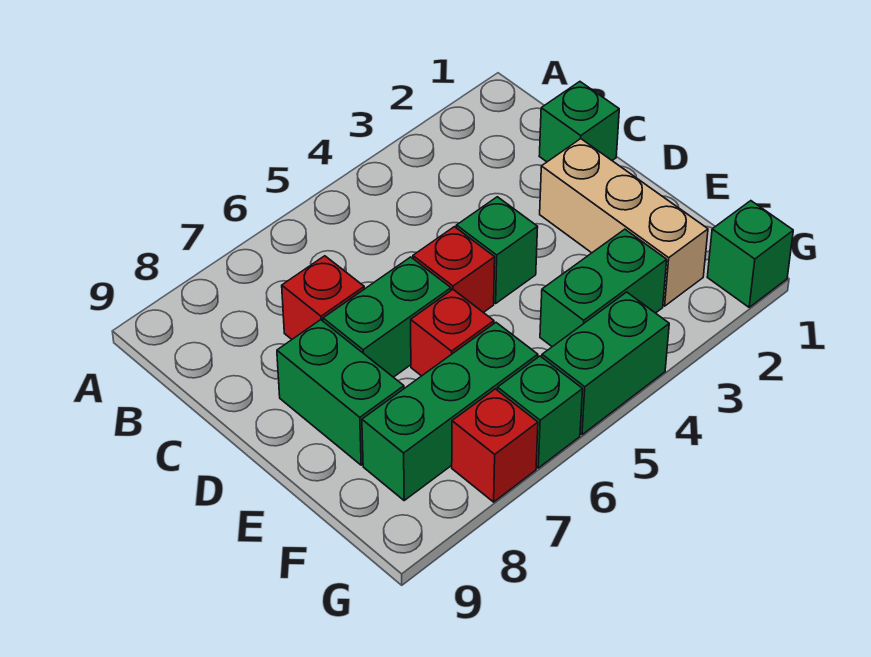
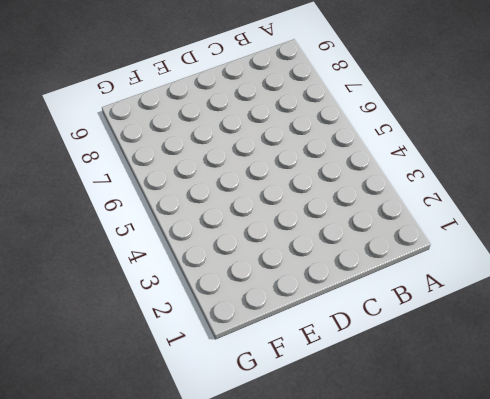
none -> green brick C1 level 1
none -> red brick C7 level 1
none -> tan brick D2:F2 level 1

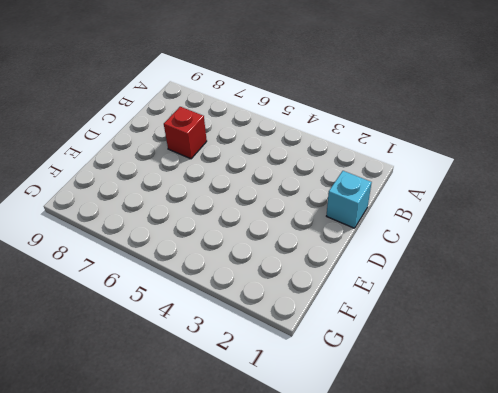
cyan brick C1 level 1 -> green brick C1 level 1
none -> tan brick D2:F2 level 1
none -> green brick D4 level 1
none -> red brick D5 level 1

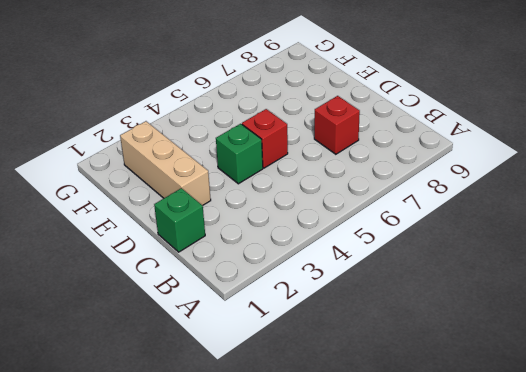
none -> green brick D6:D7 level 1
none -> green brick D8:E8 level 1
none -> red brick E6 level 1

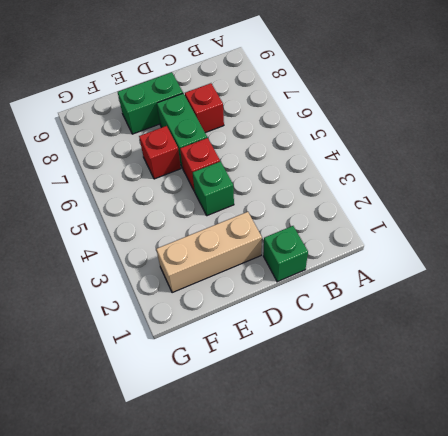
none -> green brick F3:F4 level 1
none -> green brick F6:F8 level 1
none -> green brick G1 level 1

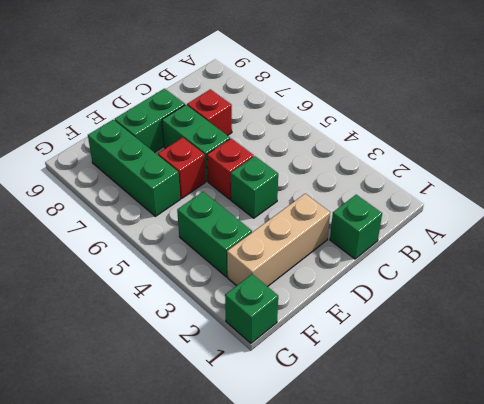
none -> green brick G4:G5 level 1
none -> green brick G6 level 1
none -> red brick G7 level 1

